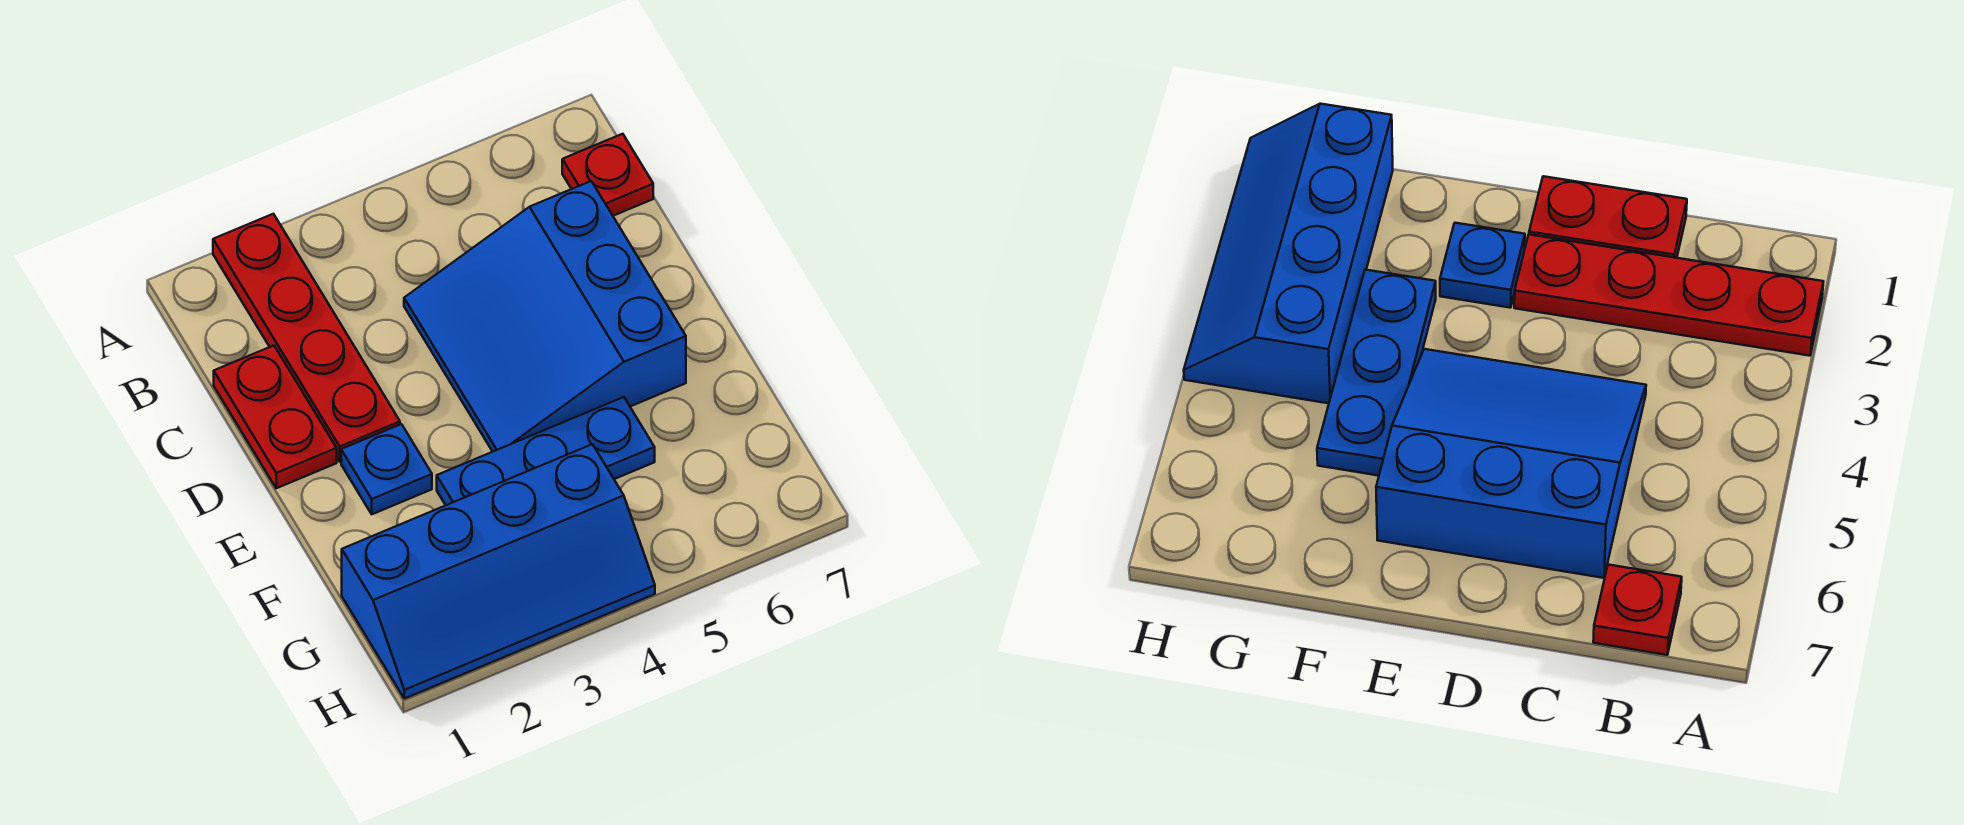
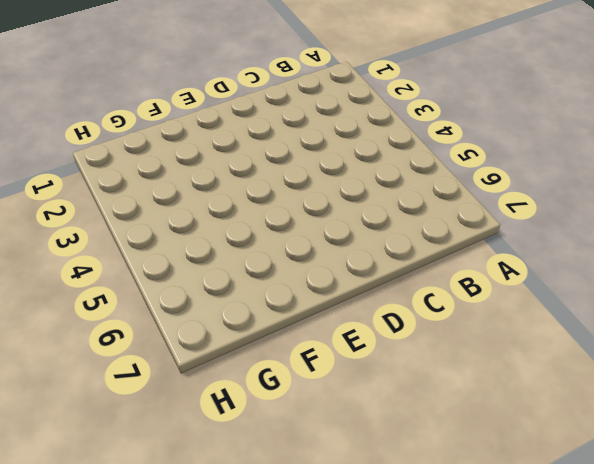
none -> red plate A2:D2 level 1
none -> red plate B7 level 1

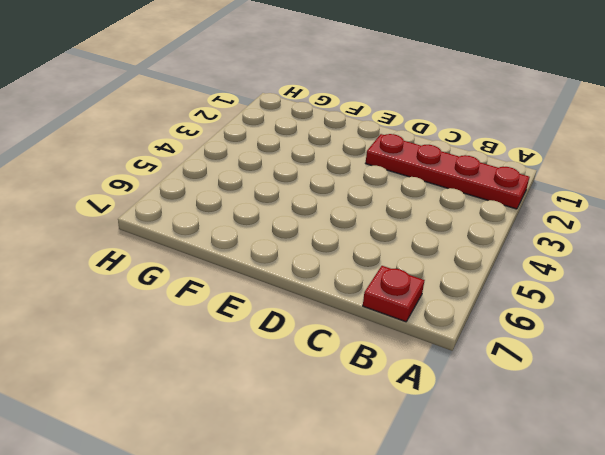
none -> red plate C1:D1 level 1
none -> blue slope C4:E6 level 1 top 6

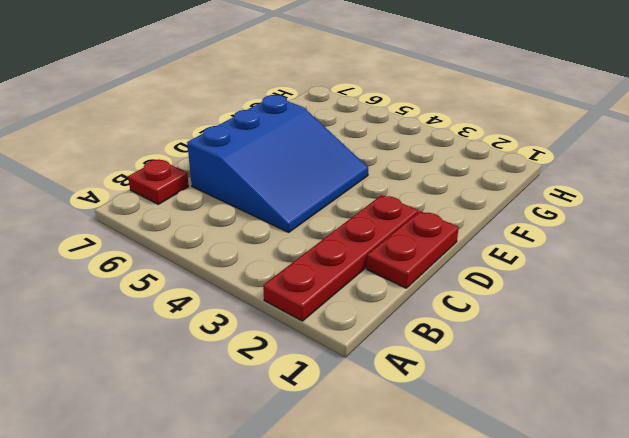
none -> blue plate E2 level 1
none -> blue plate F3:F5 level 1

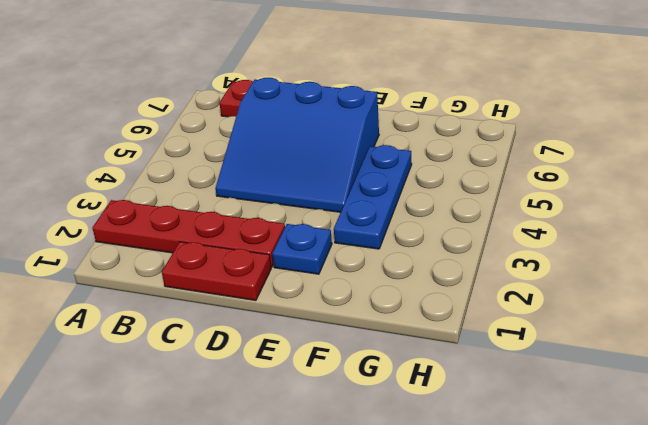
none -> blue slope G1:H4 level 1 top G

